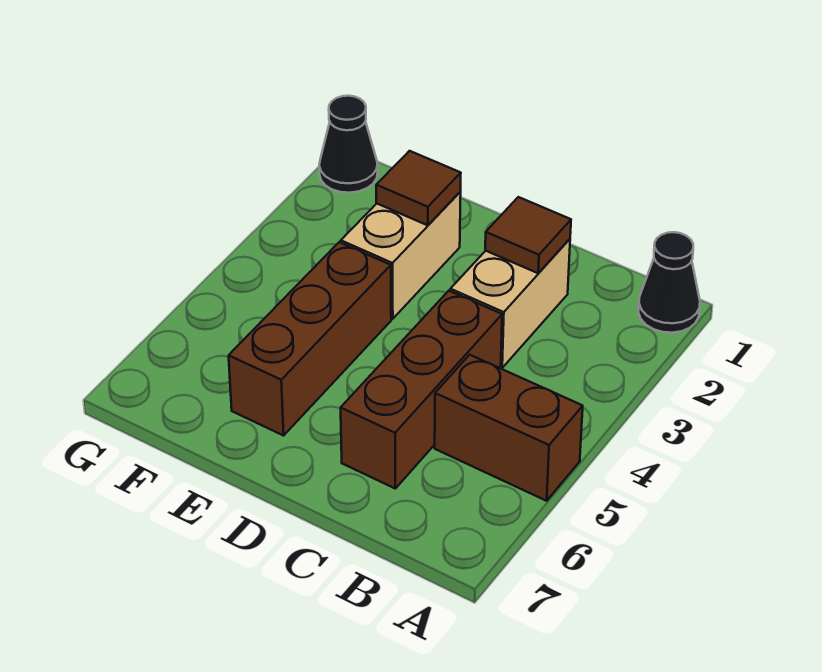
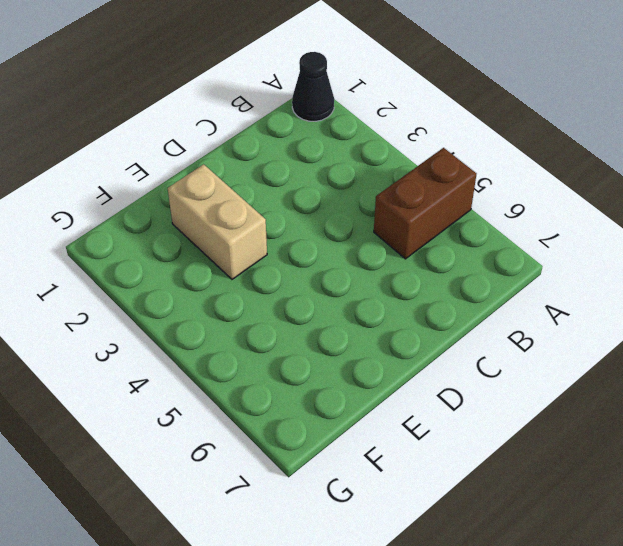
none -> tan brick C2:C3 level 1
none -> brown brick C4:C6 level 1

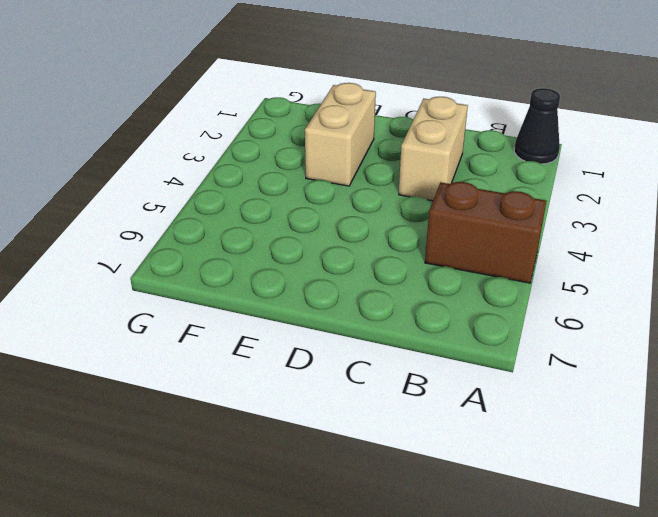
none -> brown brick C4:C6 level 1
none -> brown brick E4:E6 level 1

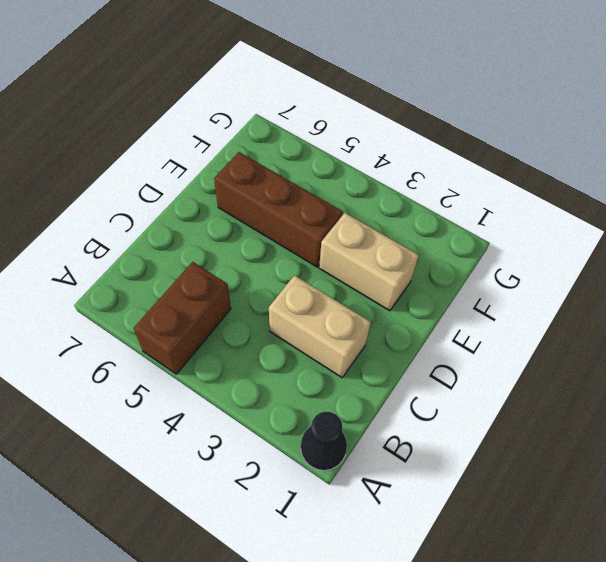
none -> brown brick C4:C6 level 1
none -> black cone G1 level 1

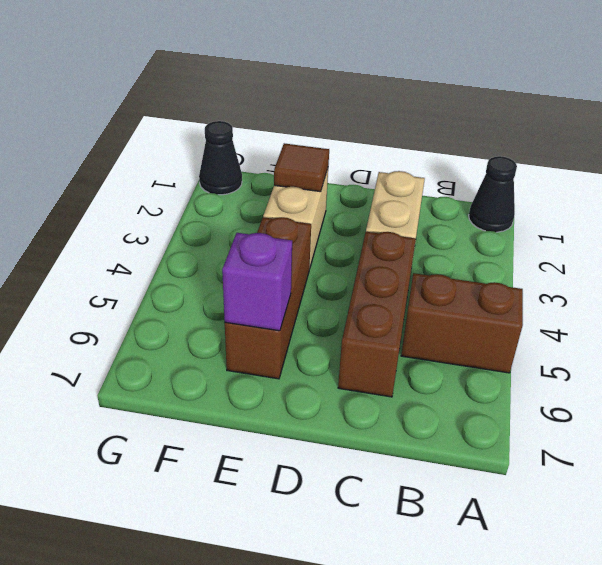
purple brick E6 level 2 -> none
none -> brown tile C2 level 2

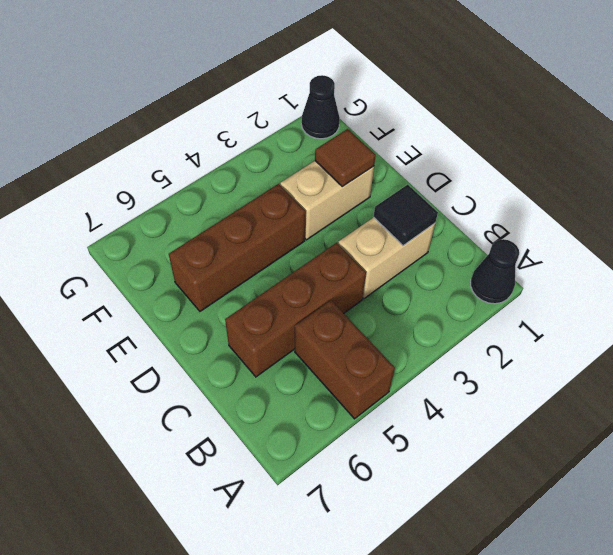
black tile C2 level 2 -> brown tile C2 level 2

